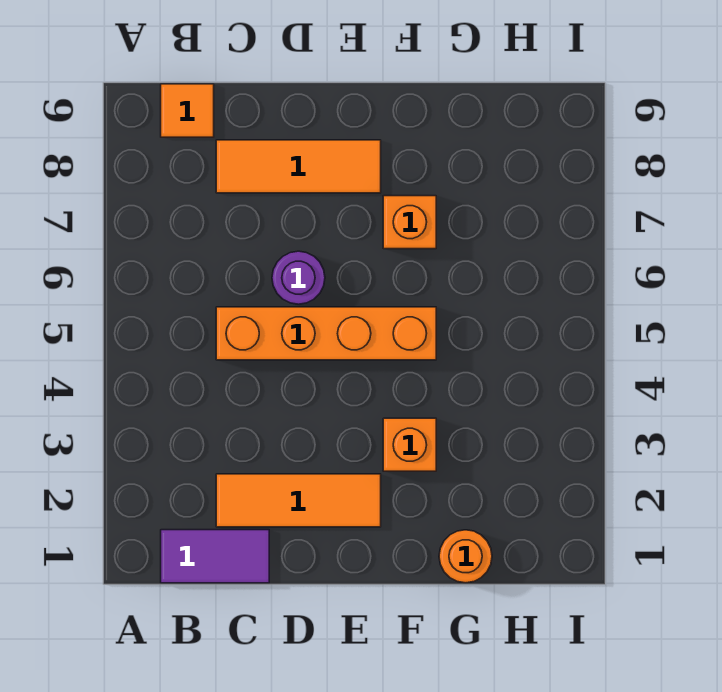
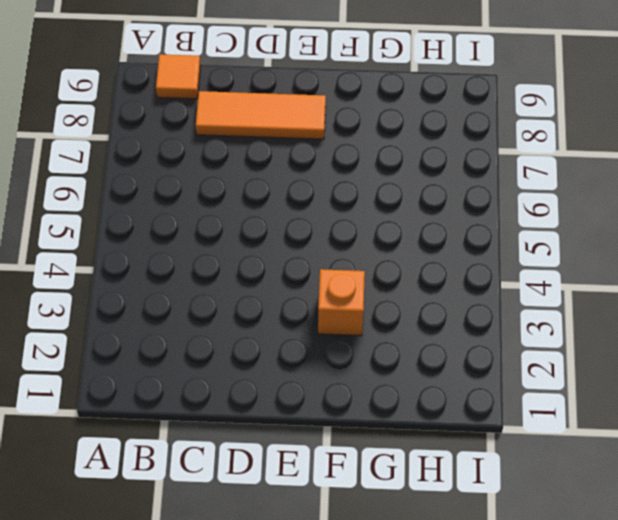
none -> purple tile B1:C1 level 1
none -> orange tile C2:E2 level 1

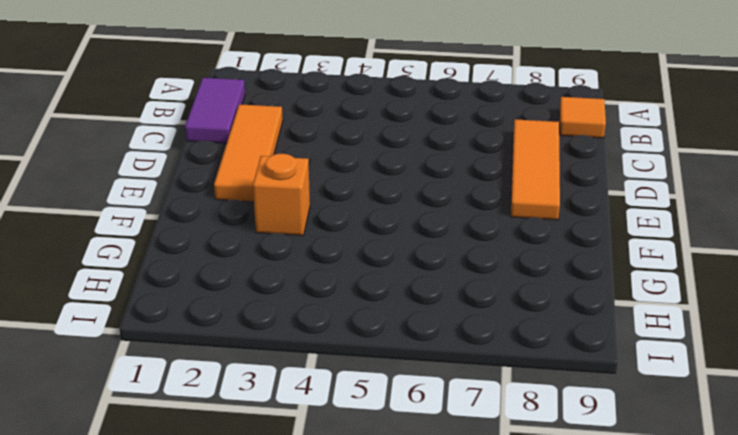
none -> orange brick C5:F5 level 1
none -> purple round brick D6 level 1

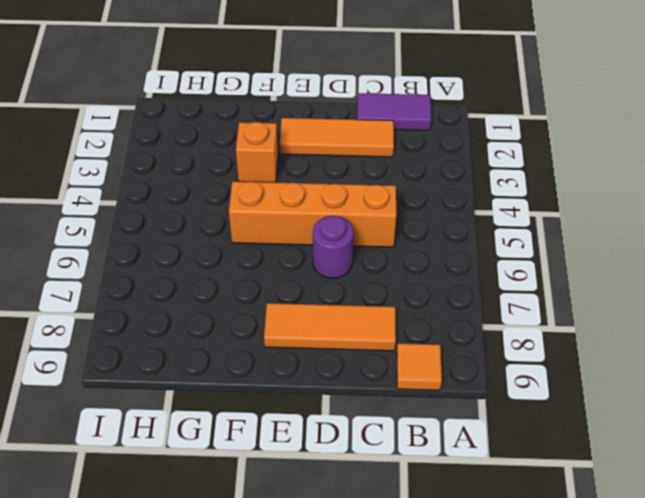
none -> orange brick F7 level 1
none -> orange round brick G1 level 1

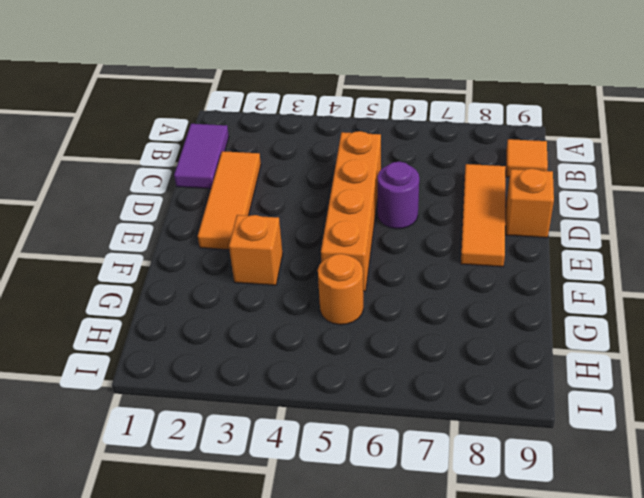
orange brick D9 level 1 -> orange brick F7 level 1
orange round brick G5 level 1 -> orange round brick G1 level 1

